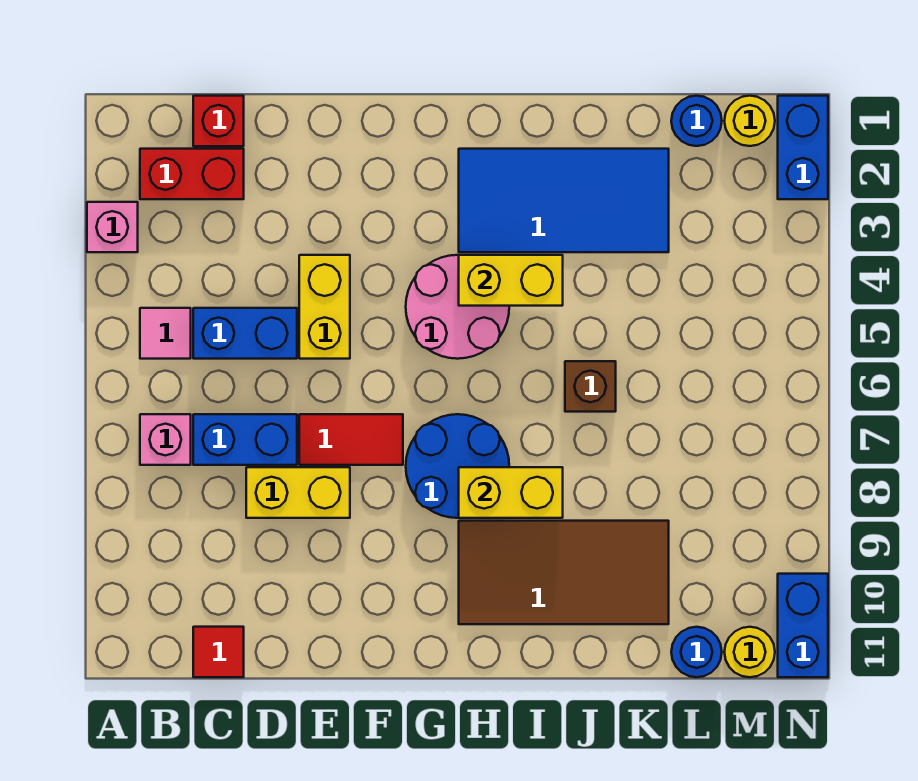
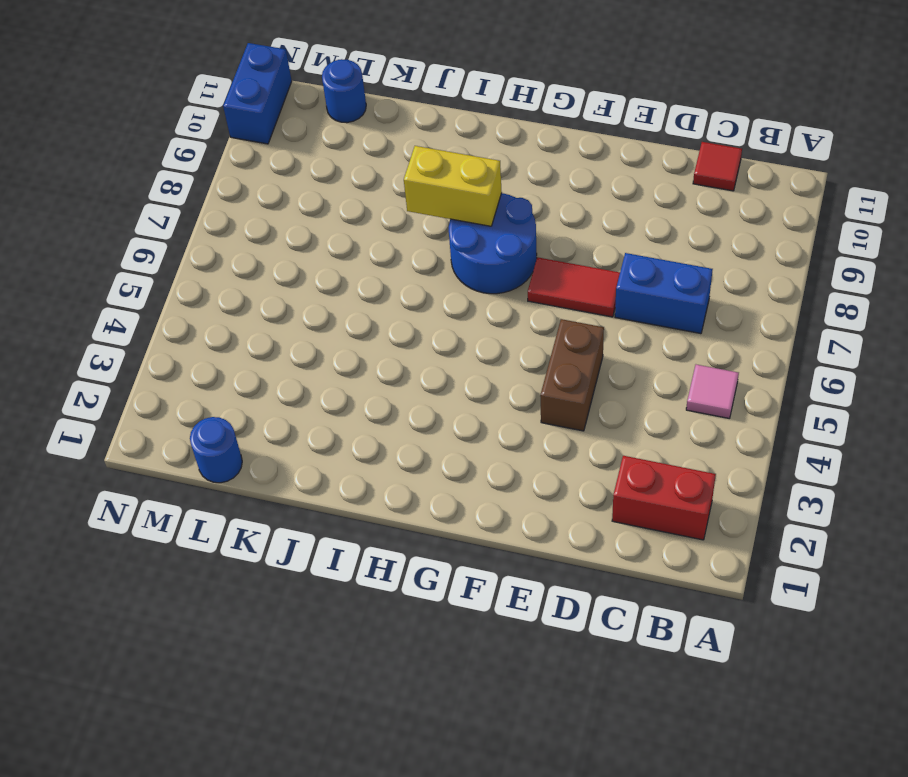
brown brick E4:E5 level 1 -> yellow brick E4:E5 level 1
none -> pink brick A3 level 1
none -> pink brick B7 level 1
none -> red brick C1 level 1

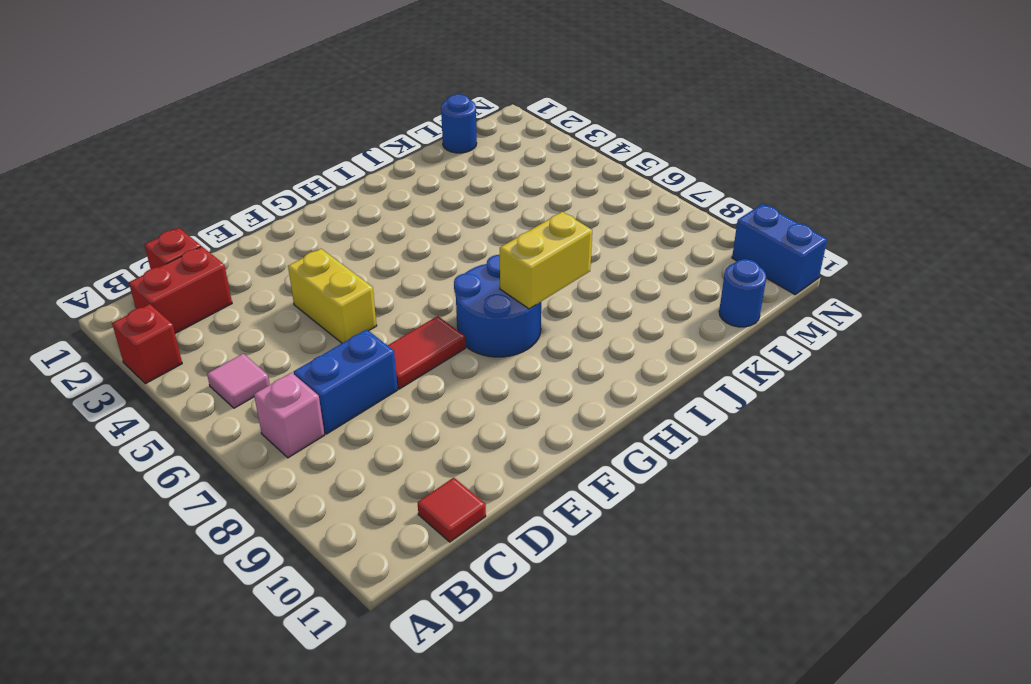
red brick A3 level 1 -> pink brick A3 level 1
none -> blue brick C5:D5 level 1
none -> yellow brick D8:E8 level 1
none -> pink round brick G4:H5 level 1

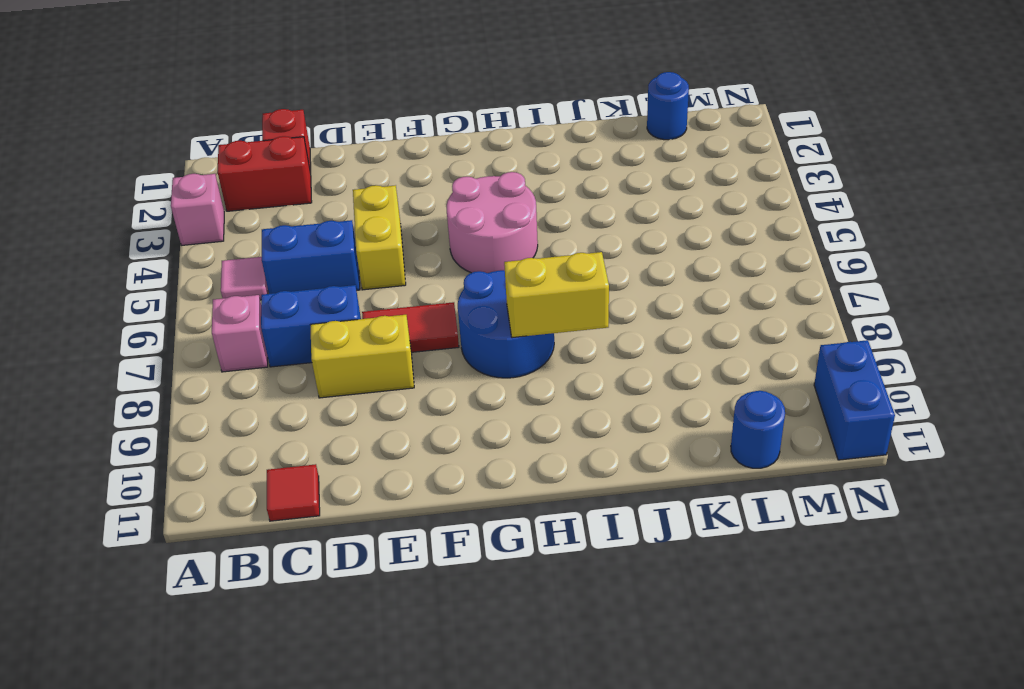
none -> blue tile H2:K3 level 1
none -> brown tile H9:K10 level 1
none -> brown brick J6 level 1

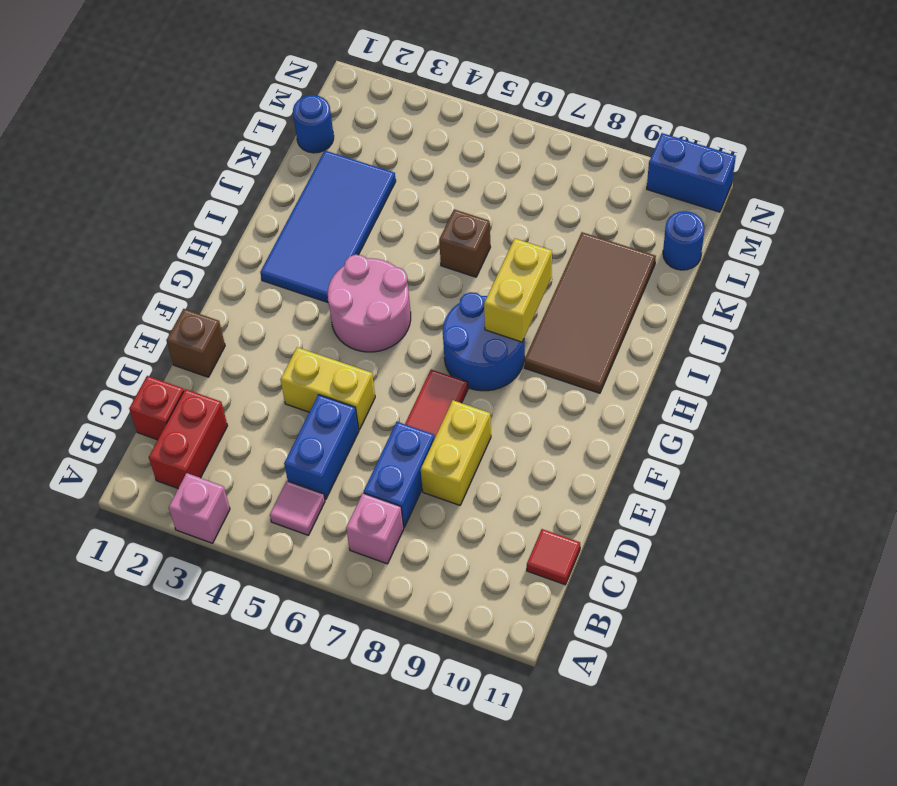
brown brick E1 level 1 -> none
none -> yellow round brick M1 level 1
none -> yellow round brick M11 level 1
none -> blue brick N1:N2 level 1

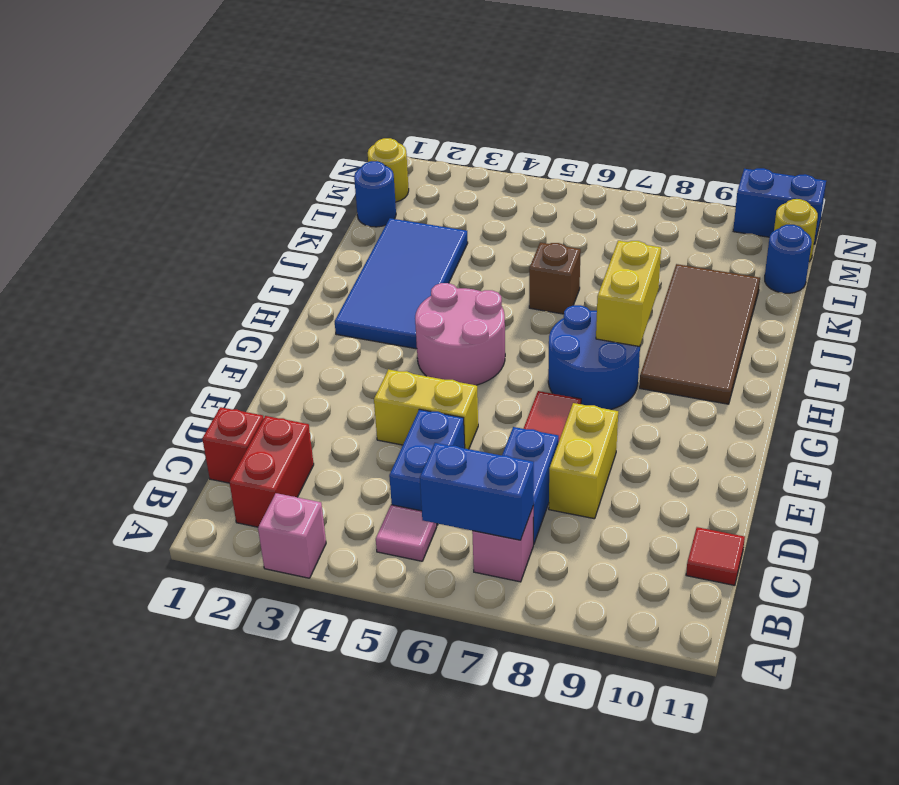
blue brick B6:B7 level 2 -> blue brick N1:N2 level 1
none -> yellow brick H4:I4 level 2

